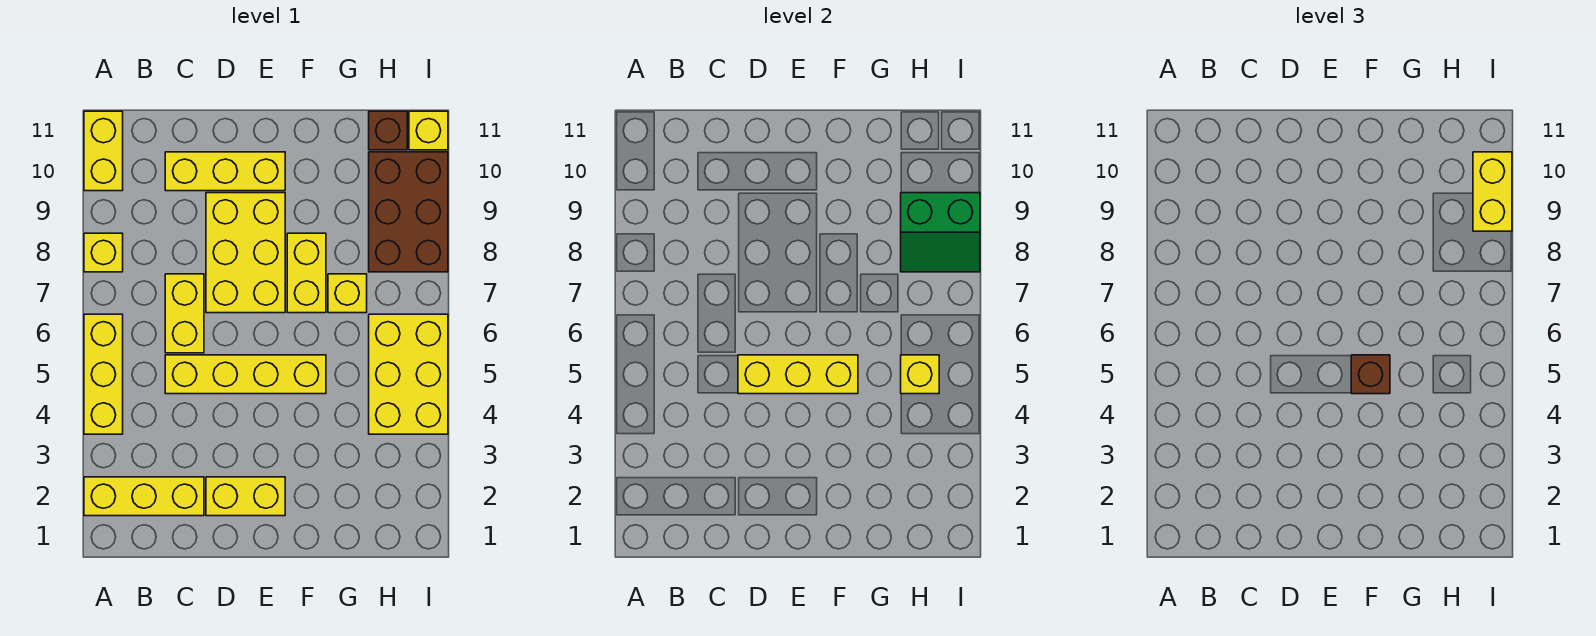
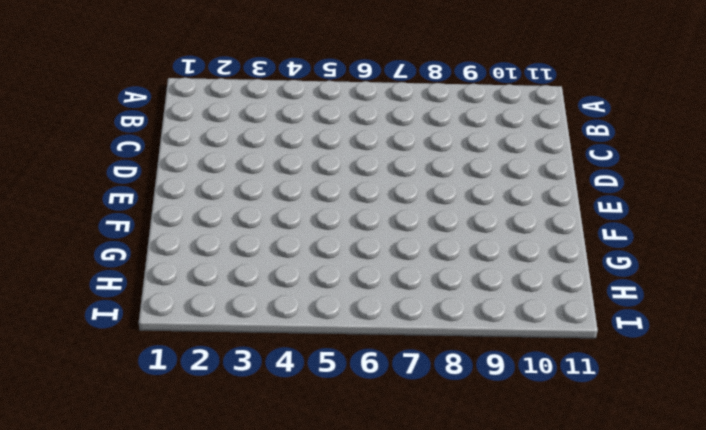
none -> yellow brick A2:C2 level 1
none -> yellow brick A4:A6 level 1
none -> yellow brick A8 level 1

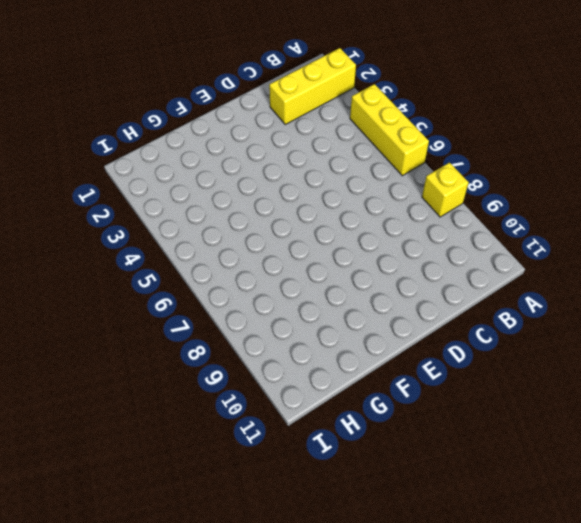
none -> yellow brick A10:A11 level 1
none -> yellow brick C5:F5 level 1
none -> yellow brick C6:C7 level 1

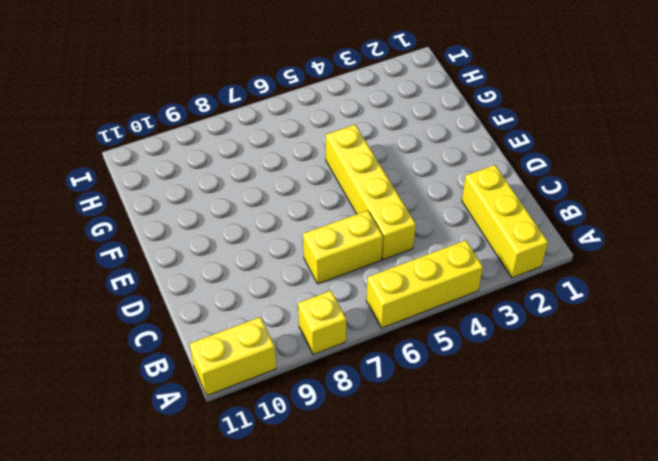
none -> yellow brick C10:E10 level 1
none -> yellow brick D2:E2 level 1
none -> yellow brick D7:E9 level 1

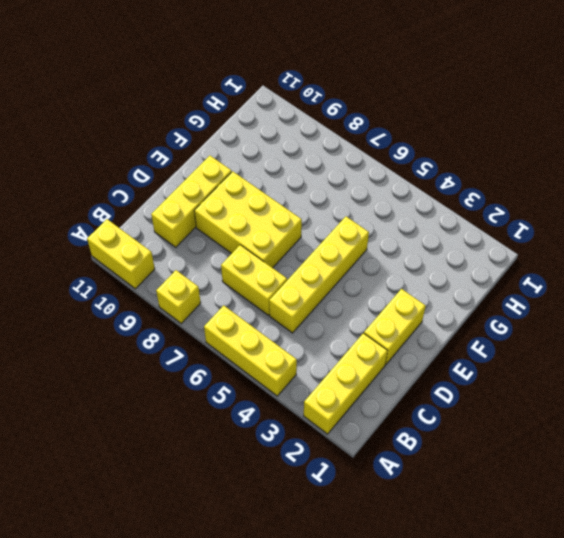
none -> yellow brick F7:F8 level 1
none -> yellow brick G7 level 1
none -> yellow brick H4:I6 level 1

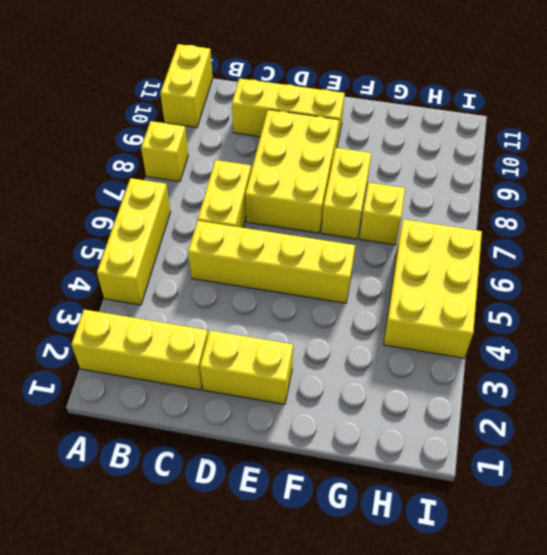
none -> brown brick H8:I10 level 1
none -> brown brick H11 level 1
none -> yellow brick I11 level 1

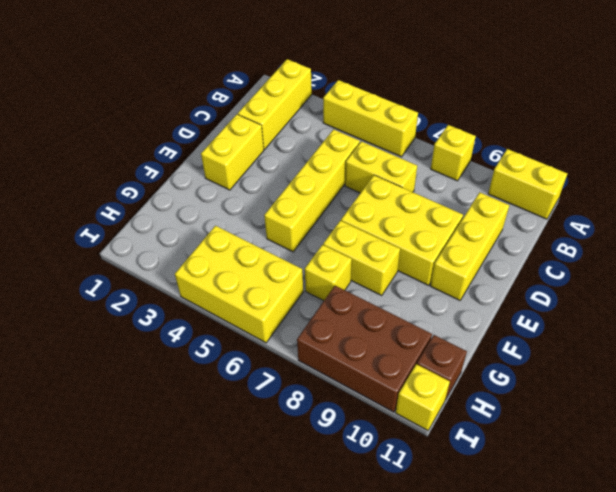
none -> yellow brick D5:F5 level 2
none -> yellow brick H5 level 2
none -> green slope H8:I9 level 2 top 9

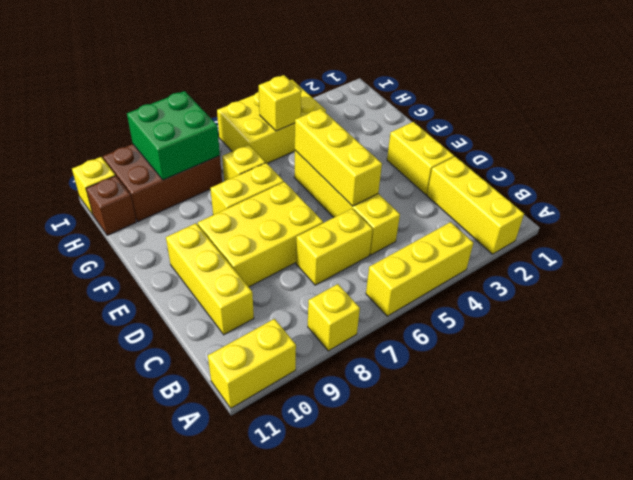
green brick H8:I9 level 2 -> green slope H8:I9 level 2 top 9
none -> brown brick F5 level 3
none -> yellow brick I9:I10 level 3

